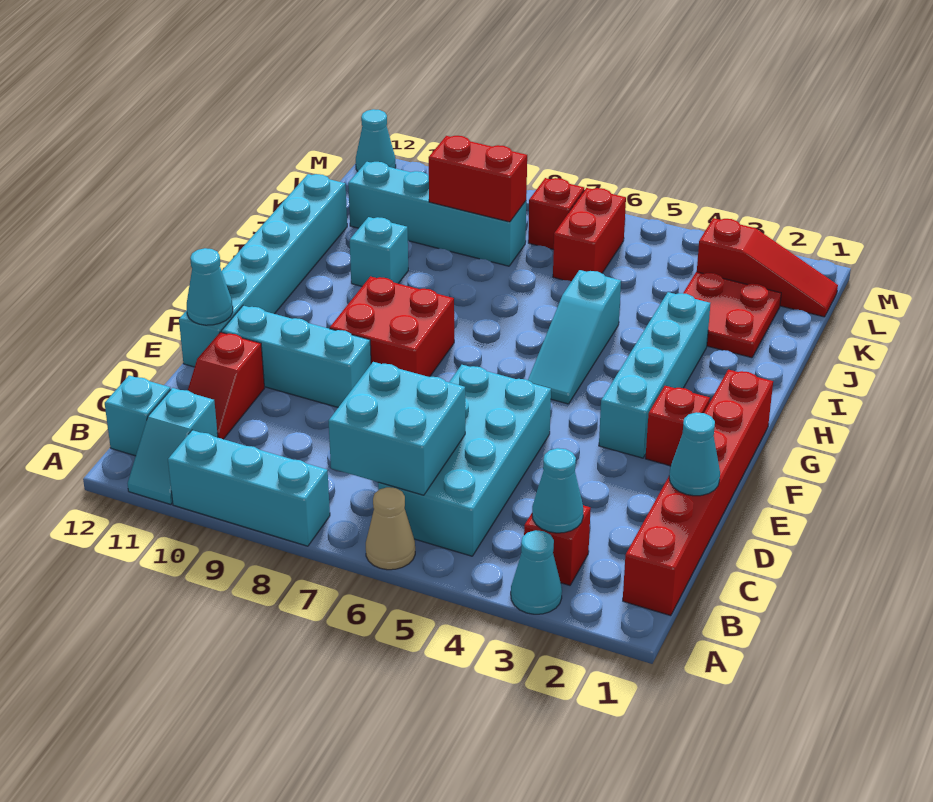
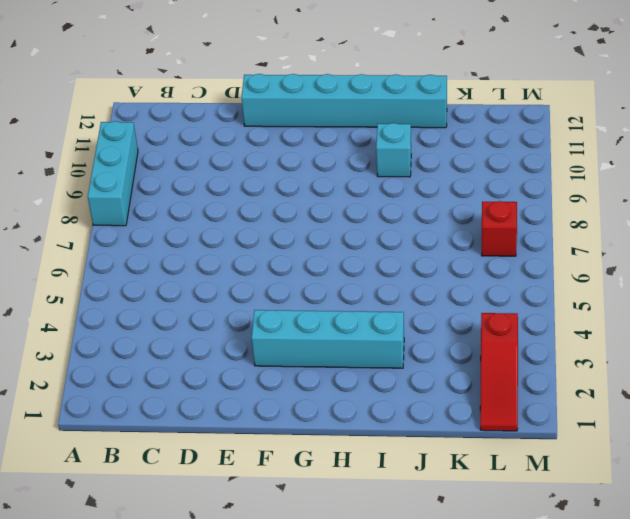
none -> cyan cone A3 level 1
none -> tan cone A6 level 1
none -> cyan slope A11:B11 level 1 top B

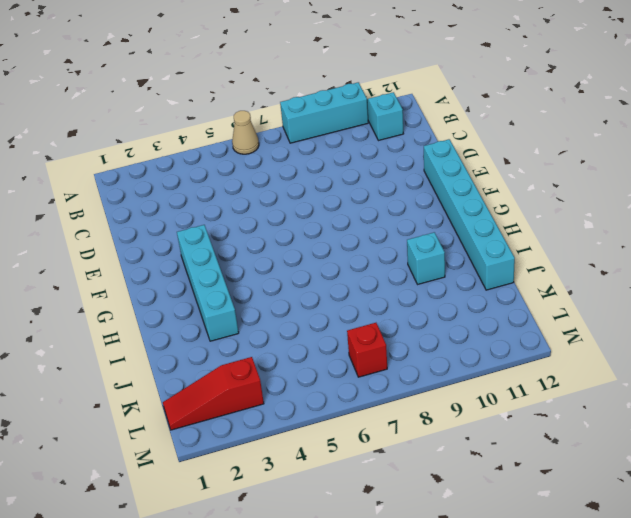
none -> cyan cone A3 level 1
none -> red brick B1:G1 level 1
none -> red brick B3 level 1

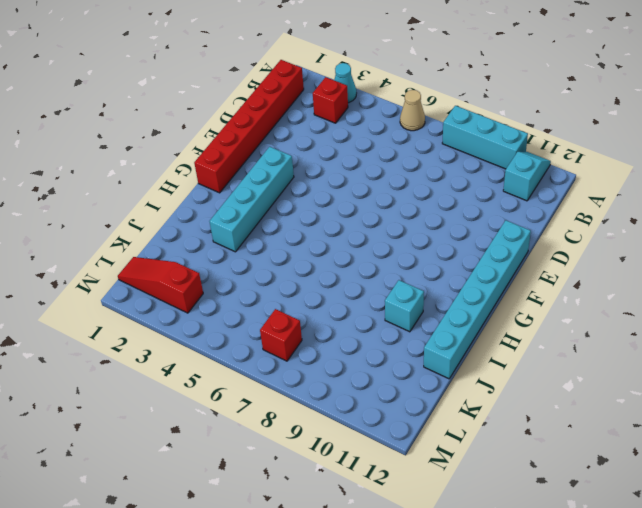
none -> cyan brick B5:E6 level 1
none -> cyan brick B12 level 1
none -> red slope C11:D11 level 1 top D

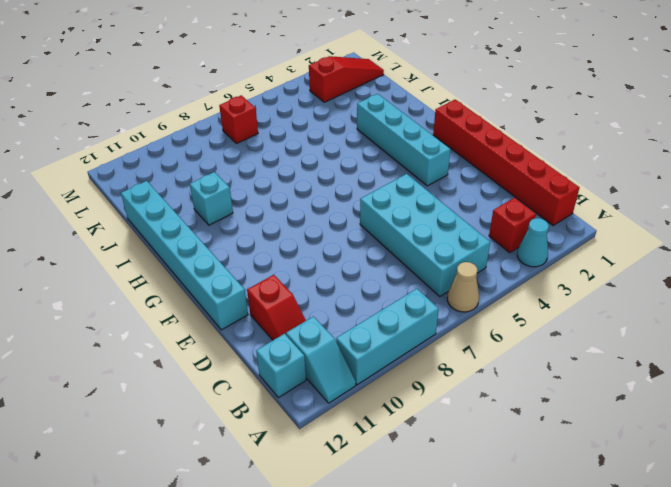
none -> cyan brick E9:E11 level 1
none -> red brick F2 level 1
none -> red brick F8:G9 level 1

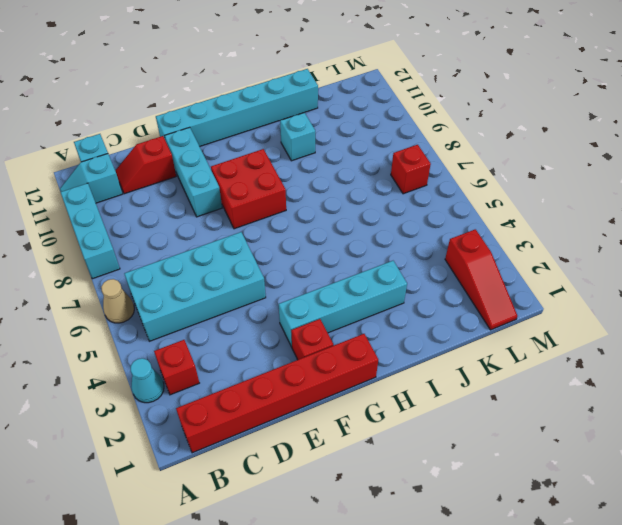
none -> cyan slope G5:I5 level 1 top I
none -> red plate J2:K3 level 1
none -> red brick K6:L6 level 1

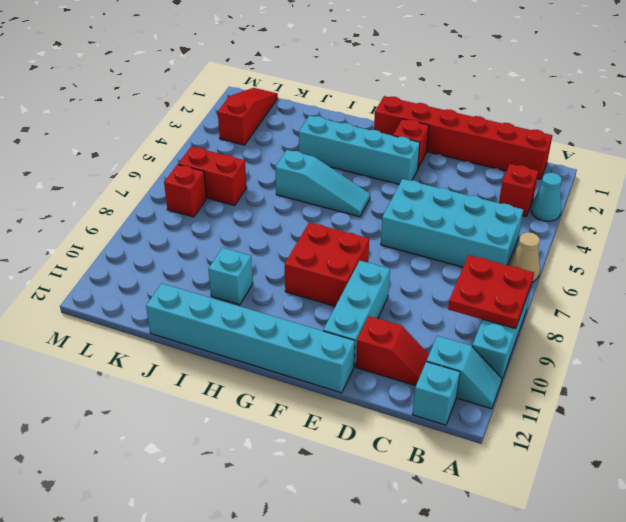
red plate A8:B9 level 2 -> red plate J2:K3 level 1
none -> cyan brick K8:K11 level 1
none -> cyan cone M12 level 1
none -> cyan cone B3 level 2

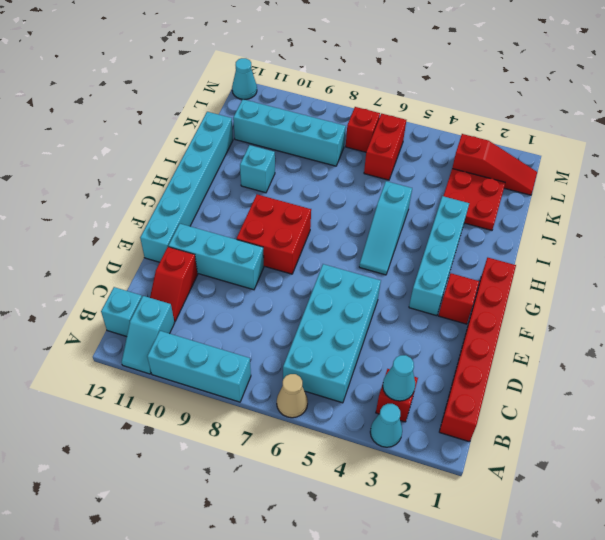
none -> cyan brick B6:C7 level 2
none -> cyan cone D1 level 2
none -> cyan cone E12 level 2

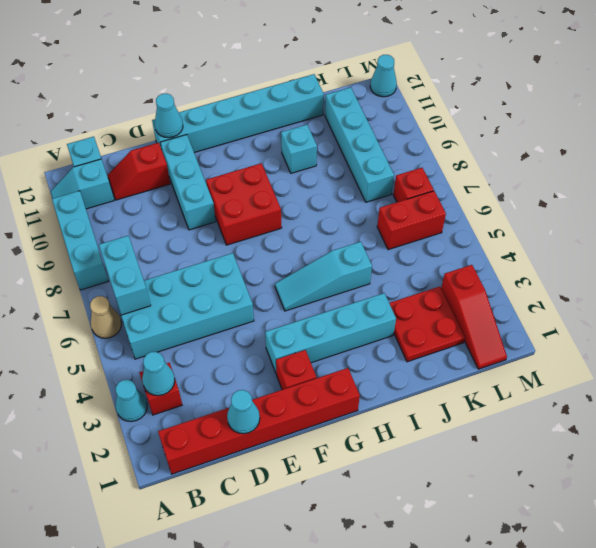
cyan brick B6:B7 level 2 -> cyan brick B6:C7 level 2
none -> red brick K8:K9 level 2

